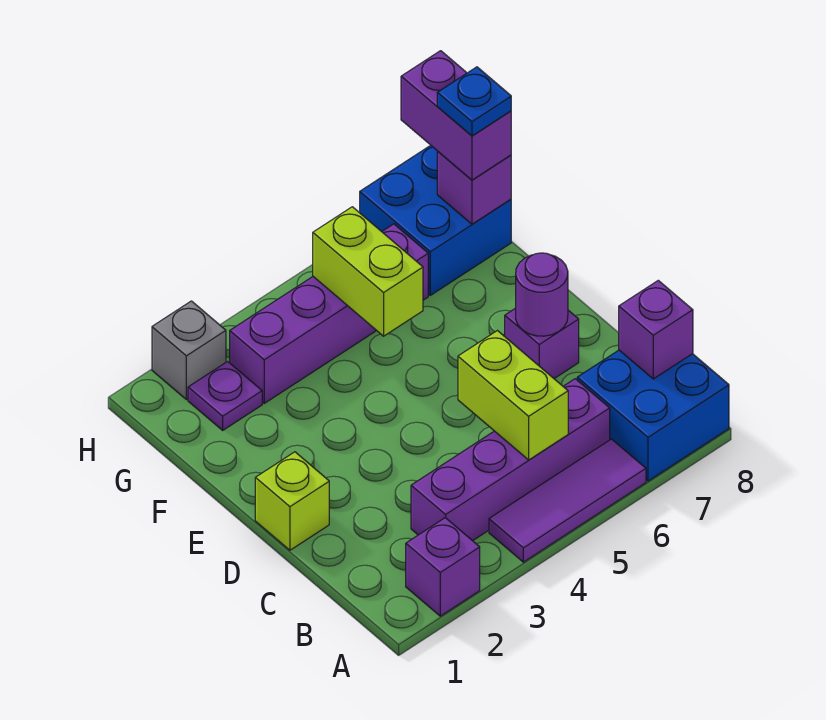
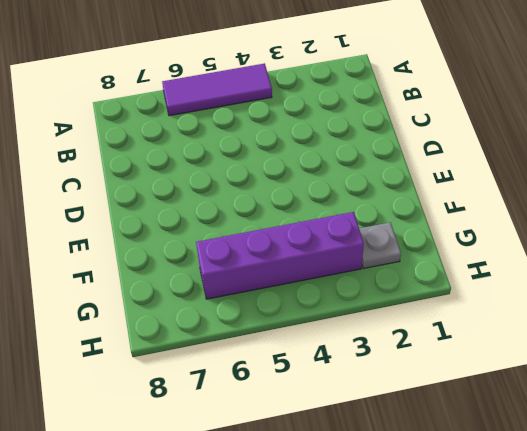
grey plate G2 level 1 -> purple plate G2 level 1
none -> purple brick A2 level 1
none -> blue brick A7:B8 level 1
none -> purple brick B3:B6 level 1

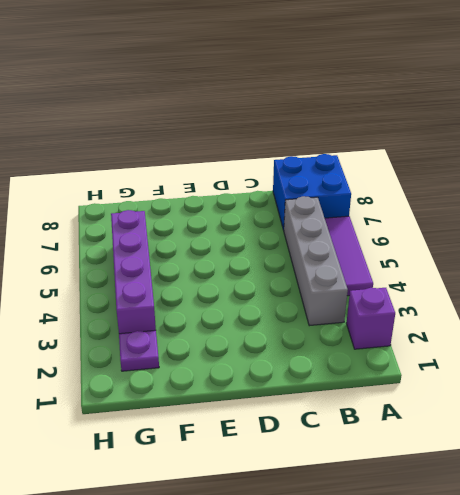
grey brick B3:B6 level 1 -> purple brick B3:B6 level 1
none -> lime brick D1 level 1
none -> purple brick D7 level 1
none -> blue brick G7:H8 level 1

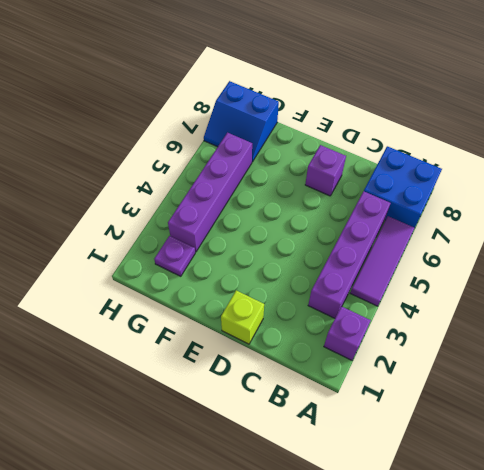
blue slope G7:H8 level 1 top 8 -> blue brick G7:H8 level 1
none -> grey brick H2 level 1
none -> lime brick B5:C5 level 2
none -> purple brick B8 level 2

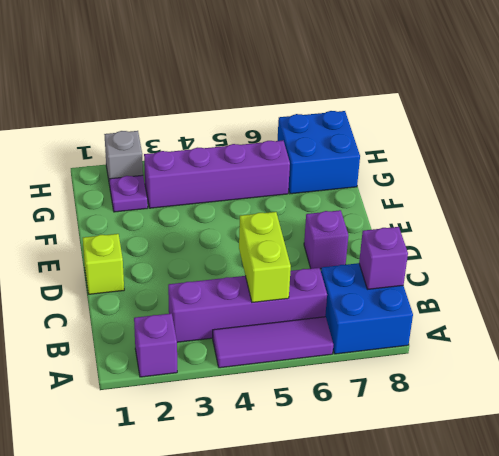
none -> purple round brick D7 level 2
none -> lime brick F5:G5 level 2
none -> purple brick G8 level 2

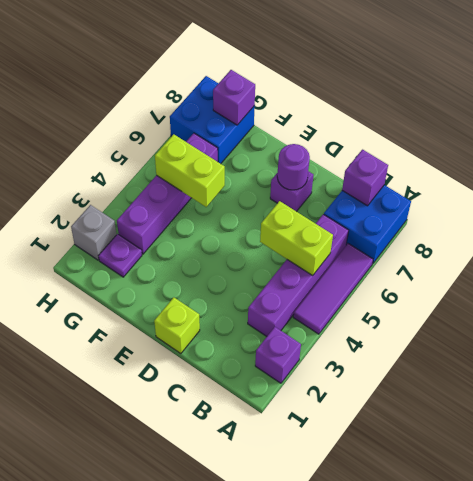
none -> purple brick G8:H8 level 3
none -> blue plate G8 level 4

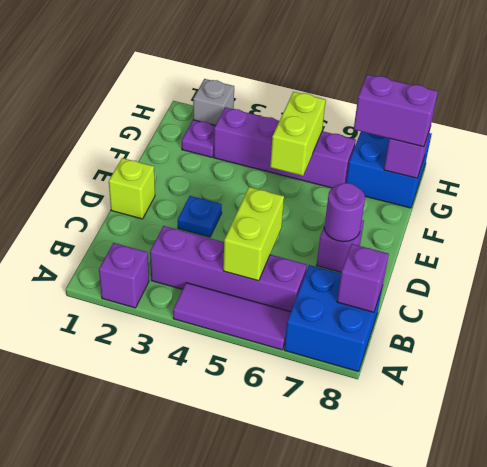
blue plate D3 level 1 -> blue plate G8 level 4
purple brick G7:G8 level 3 -> purple brick G8:H8 level 3

